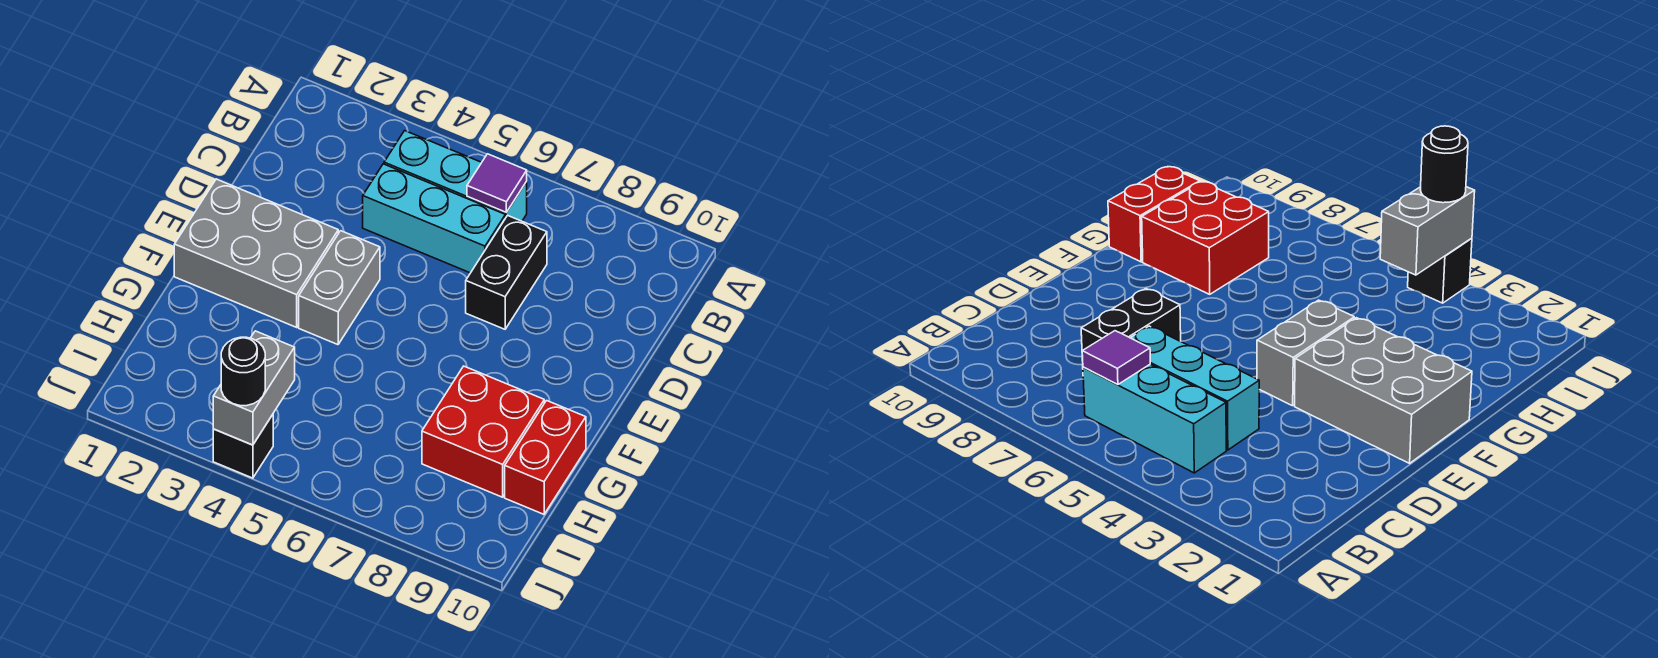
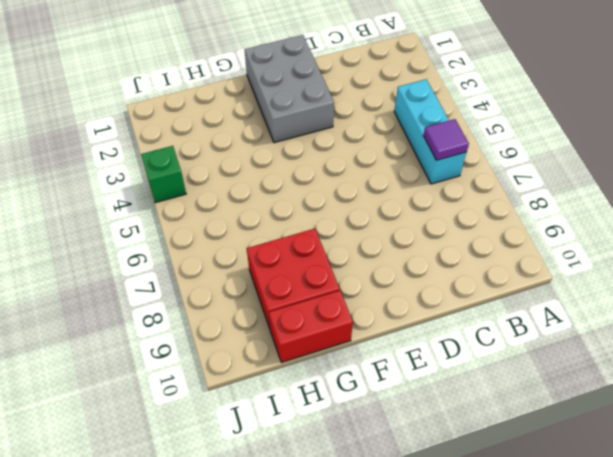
green brick J4 level 1 -> black brick J4 level 1
none -> cyan brick C4:C6 level 1
none -> black brick C7:D7 level 1

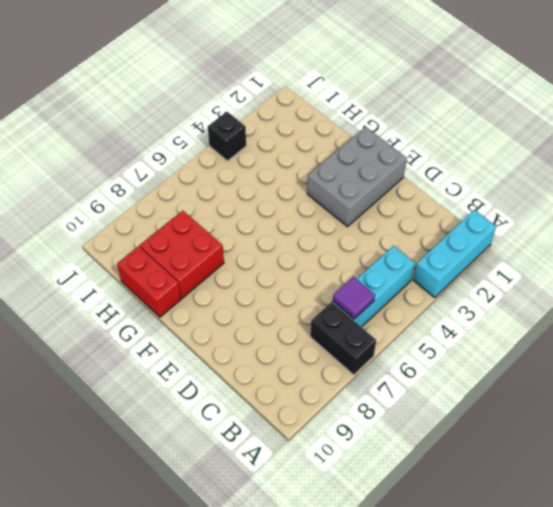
cyan brick A1:A3 level 1 -> cyan brick C4:C6 level 1
black brick A7:B7 level 1 -> black brick C7:D7 level 1
none -> grey brick E4:F4 level 1
none -> grey brick I4:J4 level 2

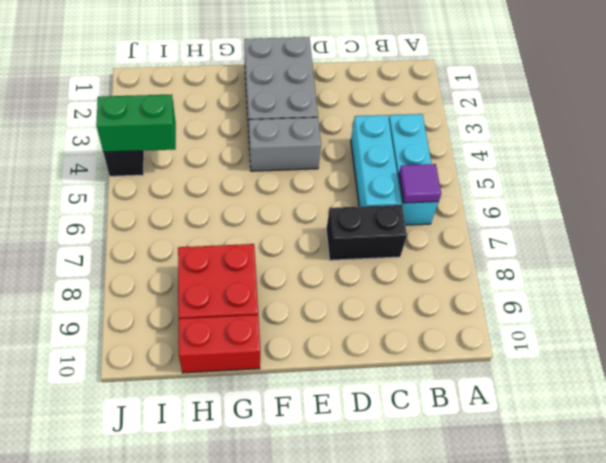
green brick I4:J4 level 2 -> grey brick I4:J4 level 2
none -> black round brick J4 level 3

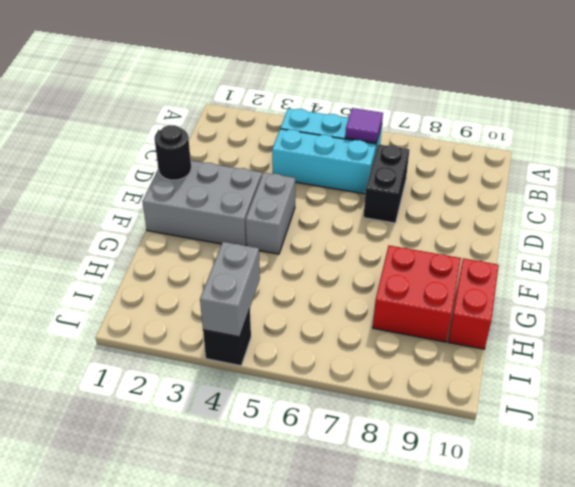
black round brick E1 level 2 -> black round brick J4 level 3

